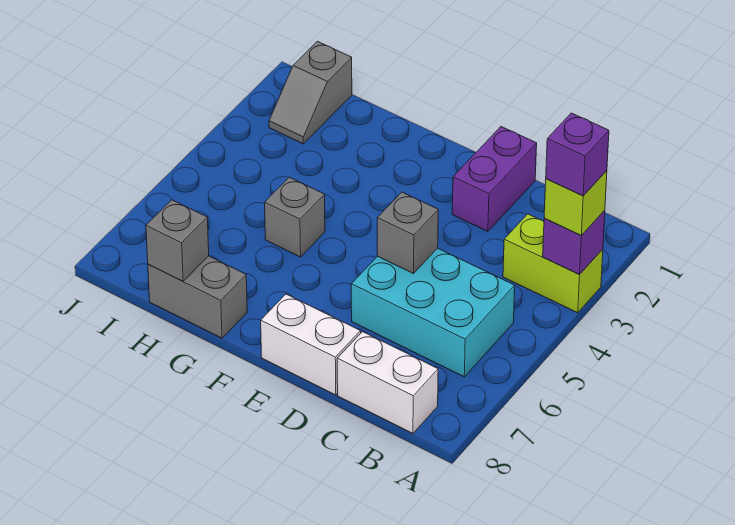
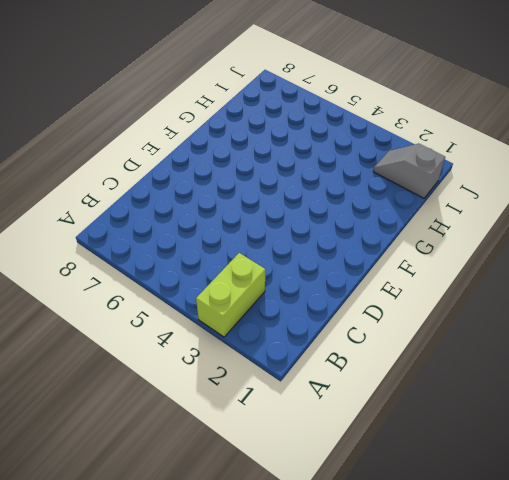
none -> cyan brick B5:D6 level 1
none -> white brick B8:C8 level 1
none -> purple brick D1:D2 level 1

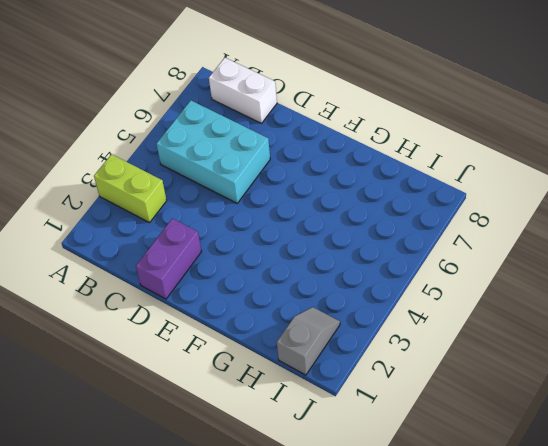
none -> white brick D8:E8 level 1
none -> grey brick G5 level 1
none -> grey brick G8:H8 level 1

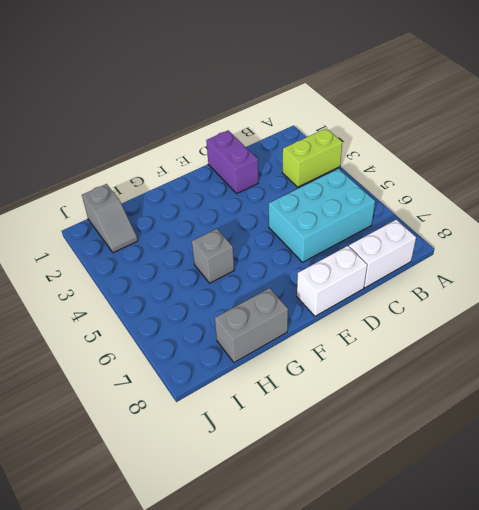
none -> purple brick A3 level 2
none -> grey brick D5 level 2
none -> grey brick H8 level 2

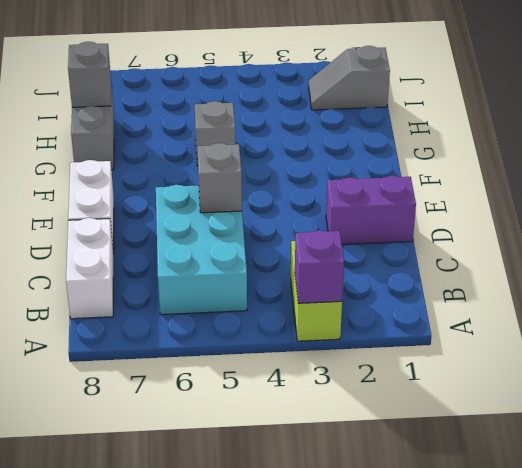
none -> lime brick A3 level 3
none -> purple brick A3 level 4

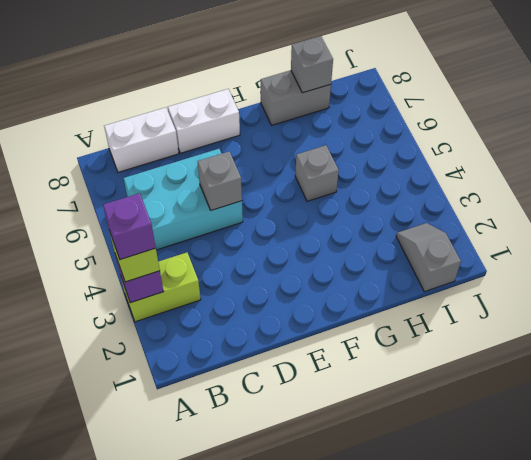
none -> purple brick D1:D2 level 1

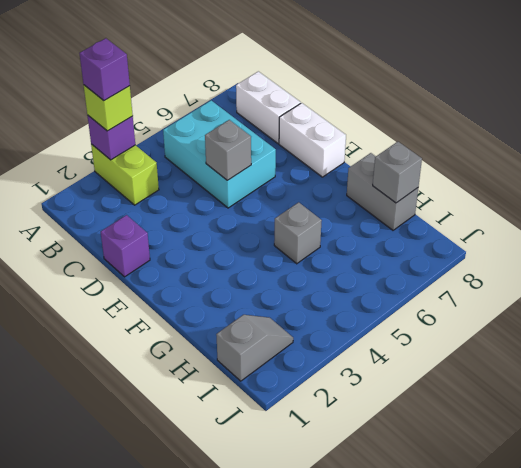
purple brick D1 level 1 -> purple brick D1:D2 level 1

